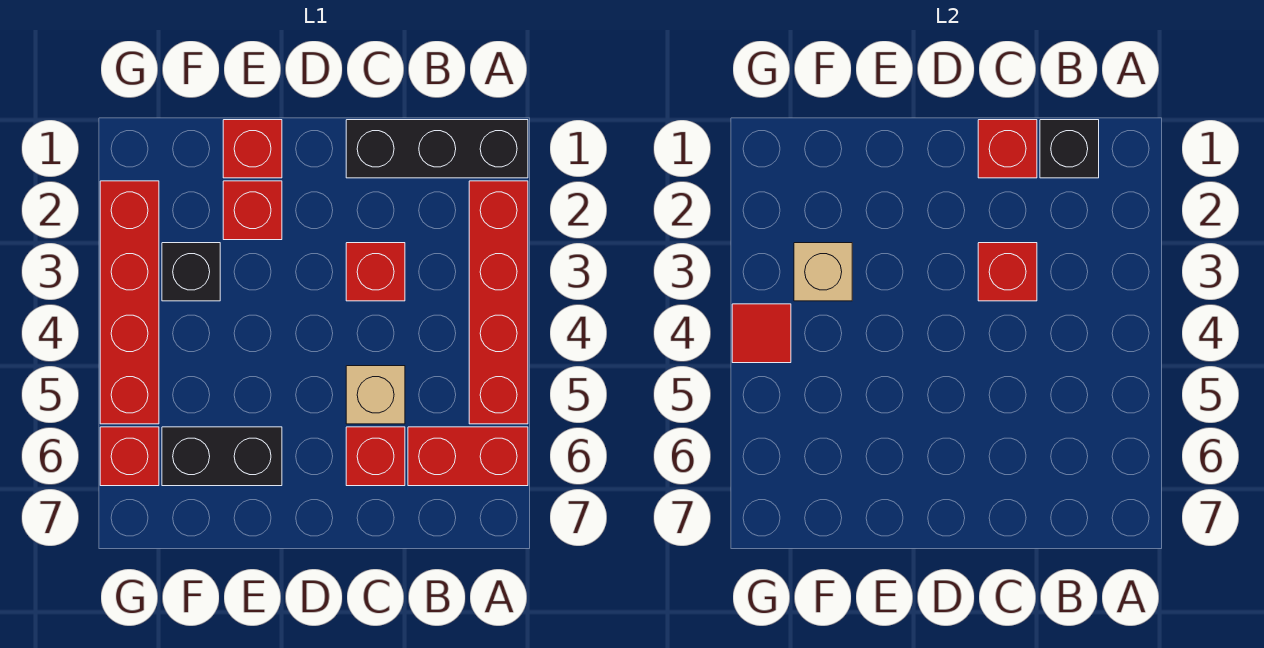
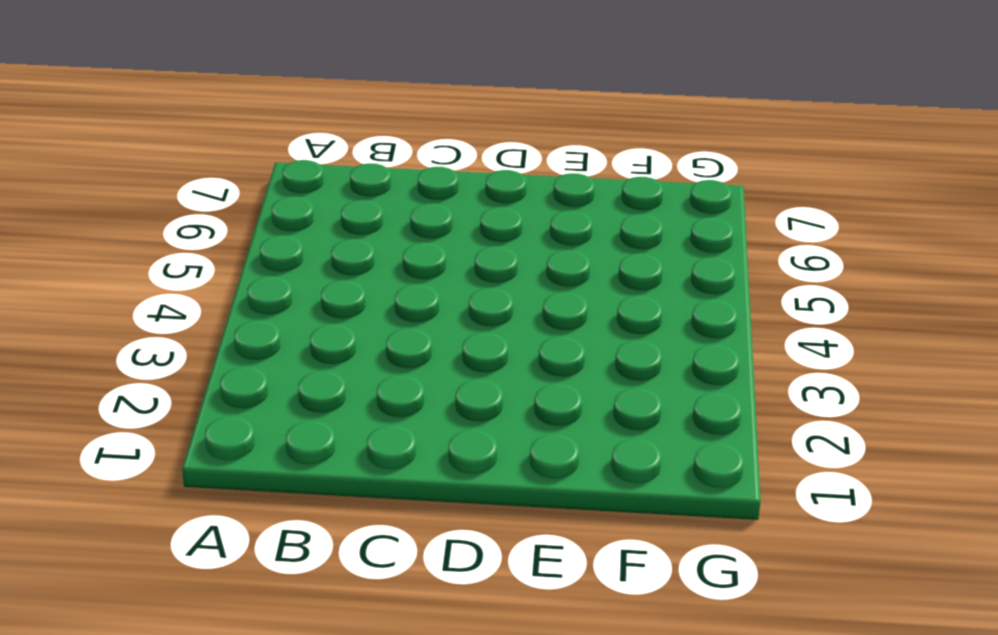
none -> black brick A1:C1 level 1
none -> red brick A2:A5 level 1
none -> red brick A6:B6 level 1

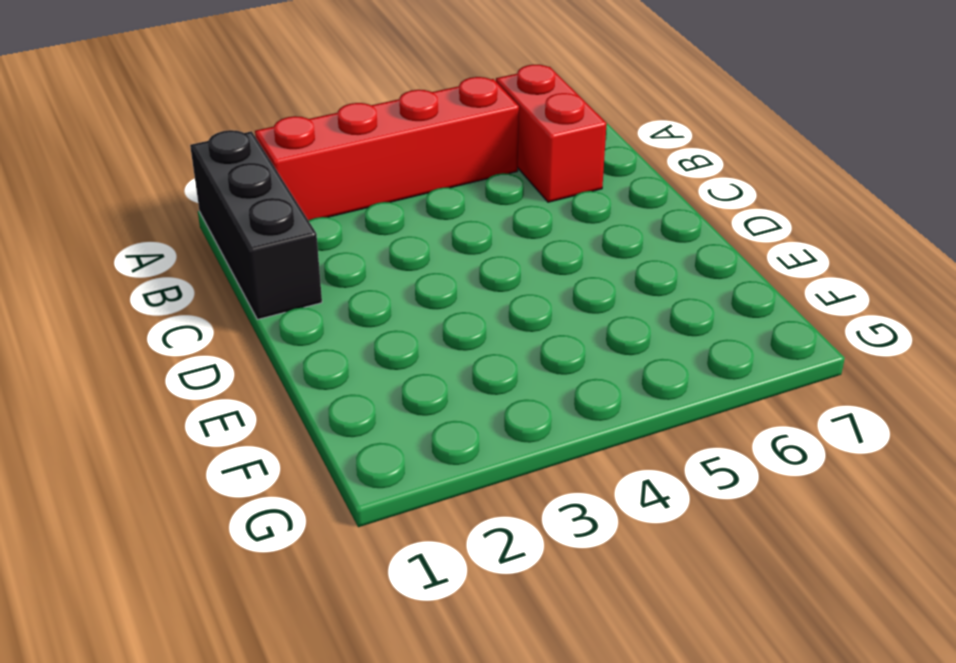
none -> red brick C3 level 1
none -> tan brick C5 level 1
none -> red brick C6 level 1

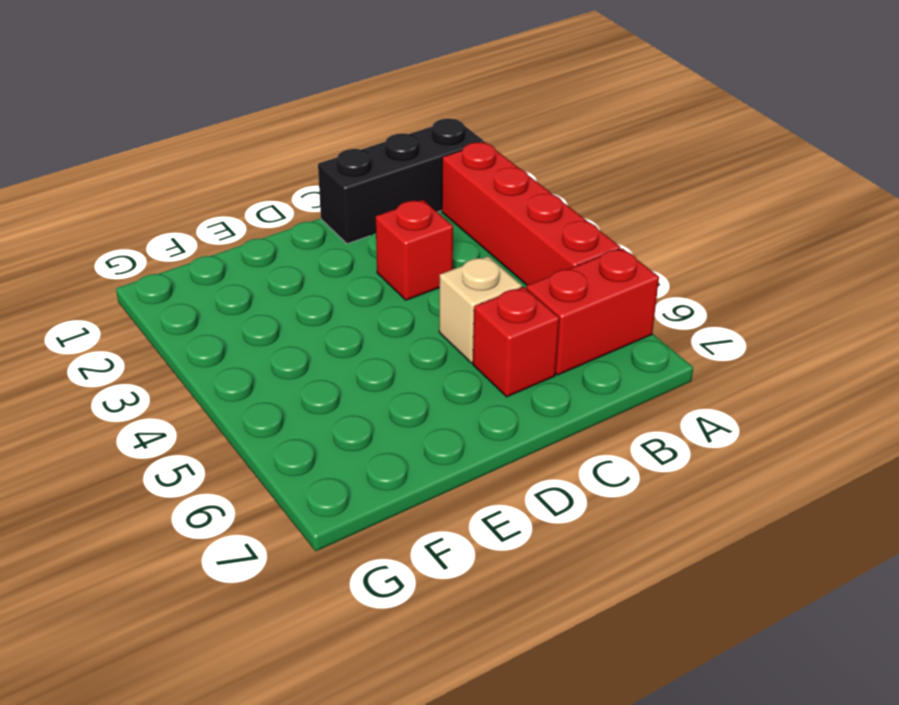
none -> red brick E1 level 1
none -> red brick E2 level 1
none -> black brick E6:F6 level 1

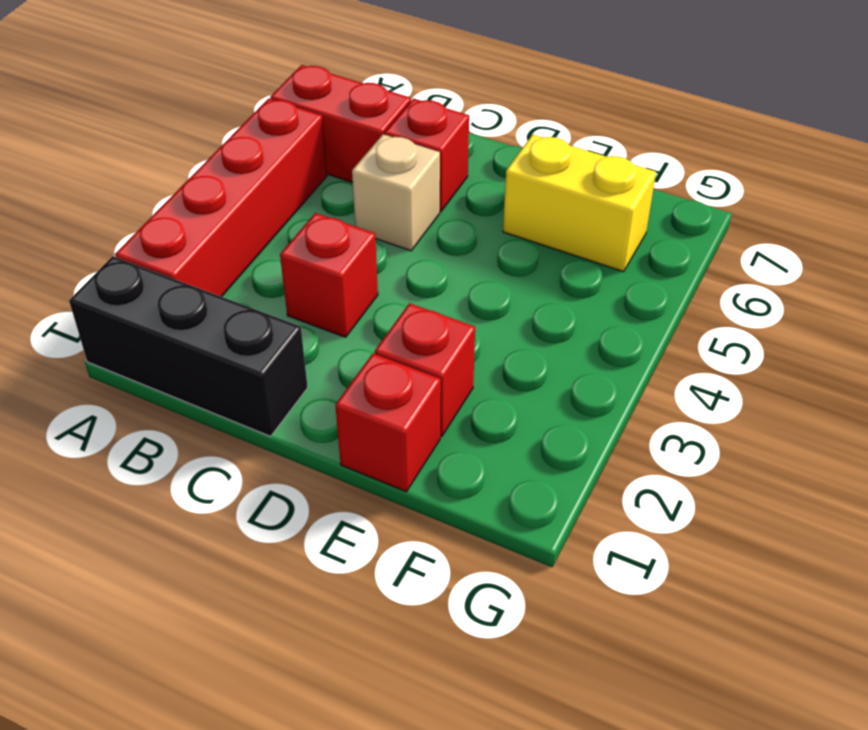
yellow brick E6:F6 level 1 -> black brick E6:F6 level 1
none -> black brick F3 level 1
none -> red brick G2:G5 level 1
none -> red brick G6 level 1

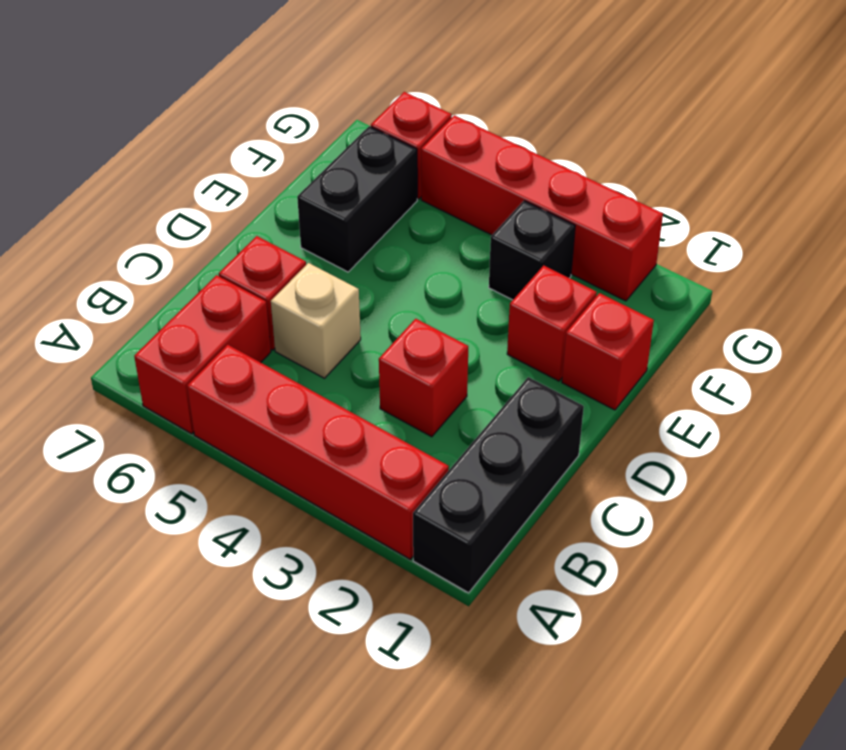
none -> black brick B1 level 2
none -> red brick C1 level 2
none -> red brick C3 level 2

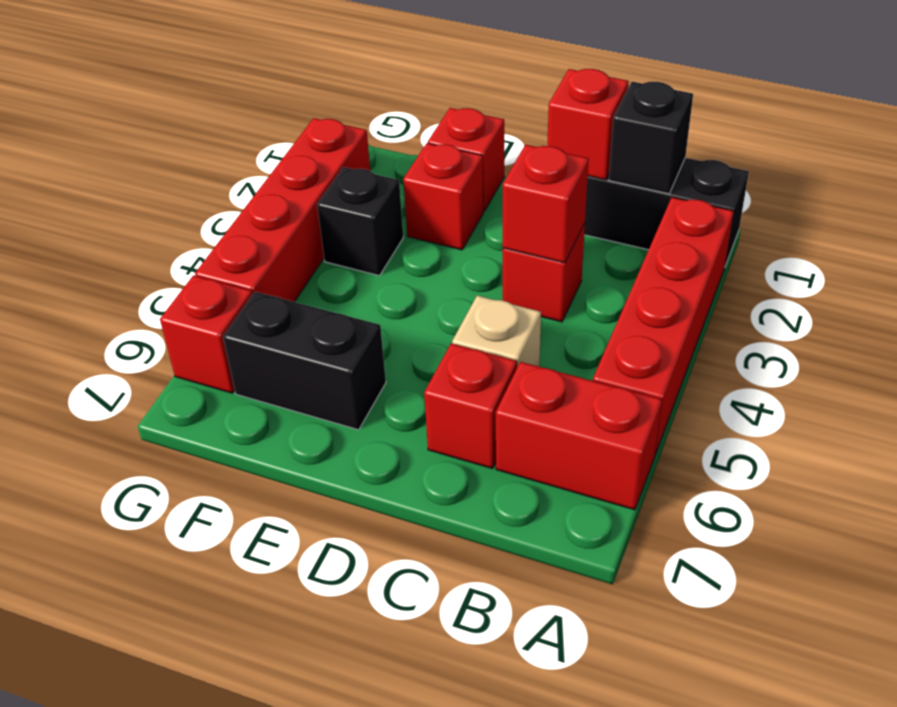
none -> tan brick F3 level 2
none -> red tile G4 level 2

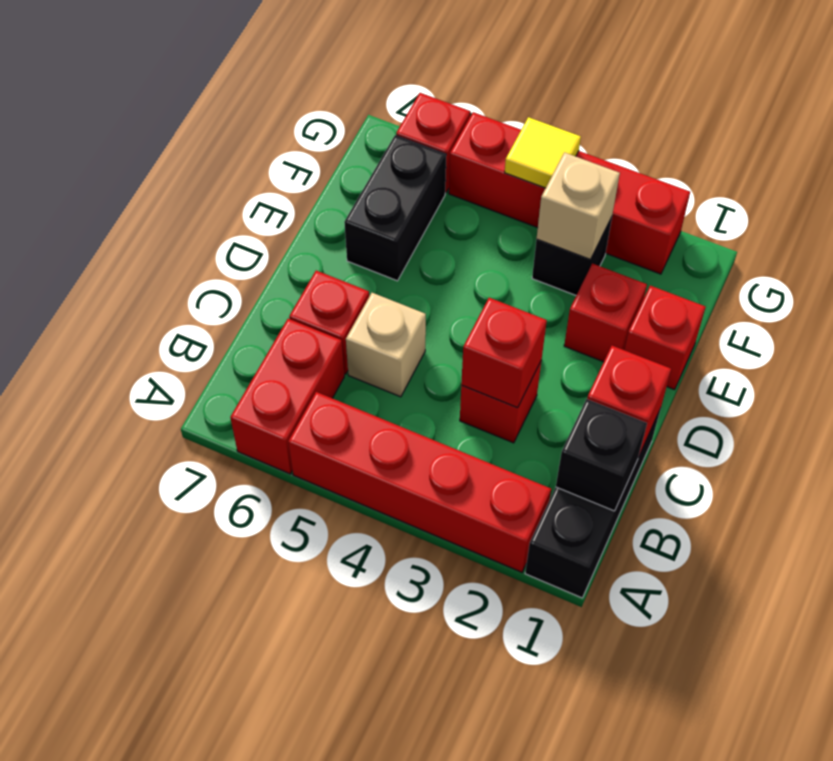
yellow tile G4 level 2 -> red tile G4 level 2

